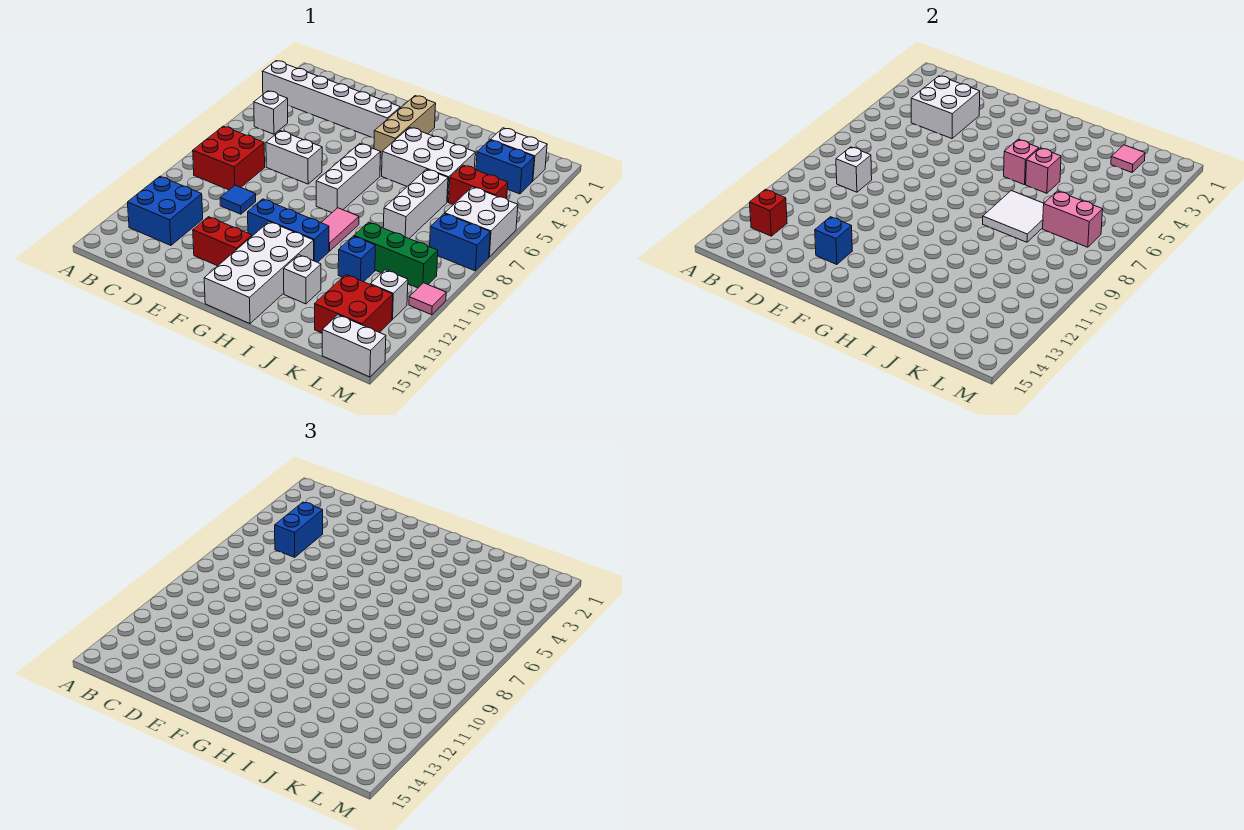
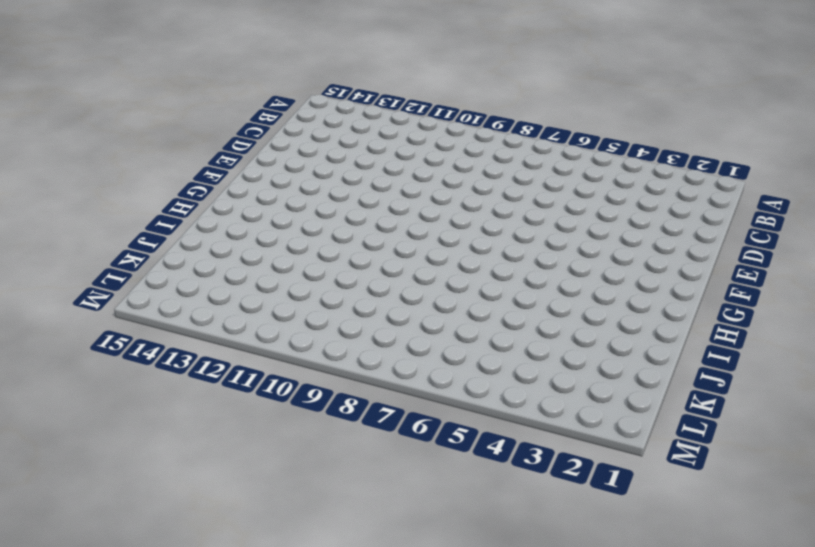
none -> white brick A3:F3 level 1
none -> white brick B5 level 1
none -> red brick B8:C9 level 1
none -> blue brick B12:C13 level 1

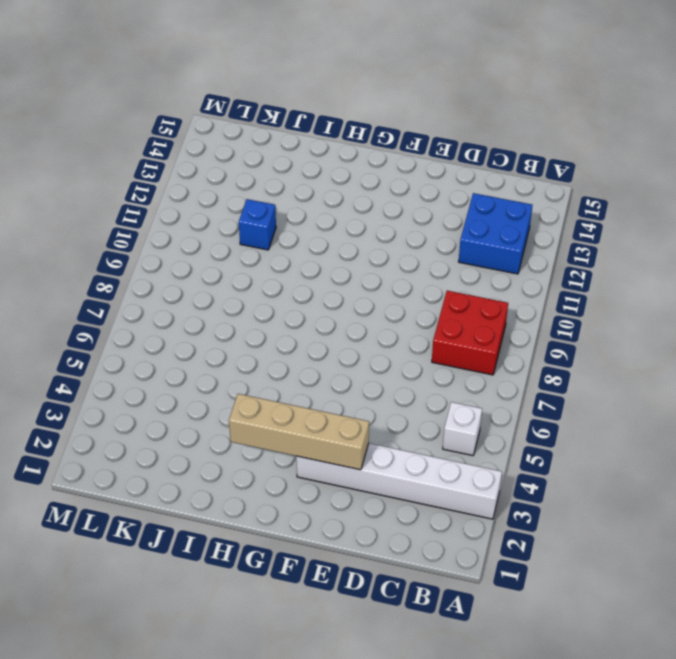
tan brick E3:H3 level 2 -> none
none -> white brick D7:E7 level 1
none -> blue tile D10 level 1
none -> red brick E13:F13 level 1
none -> blue brick F11:H11 level 1

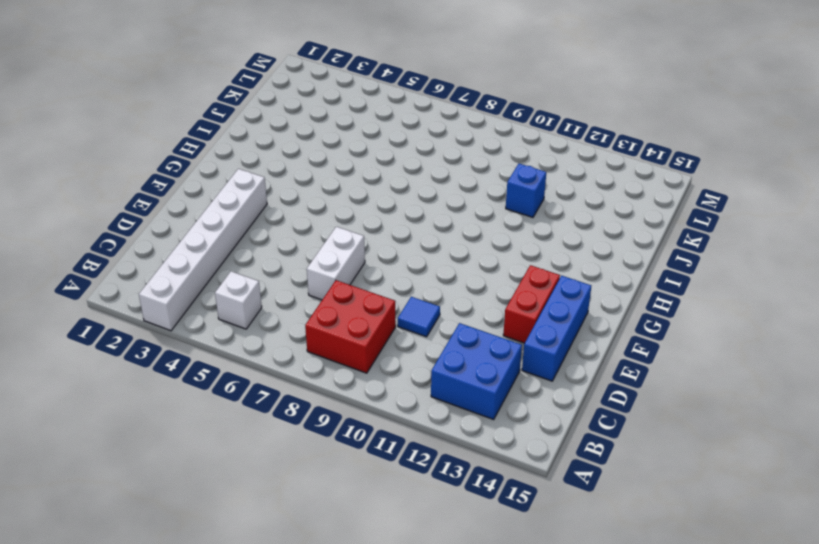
blue brick D14:F14 level 1 -> blue brick F11:H11 level 1
none -> tan brick G2:G4 level 1
none -> white brick G6:G8 level 1
none -> white brick G12:H15 level 1
none -> white brick H4:J5 level 1

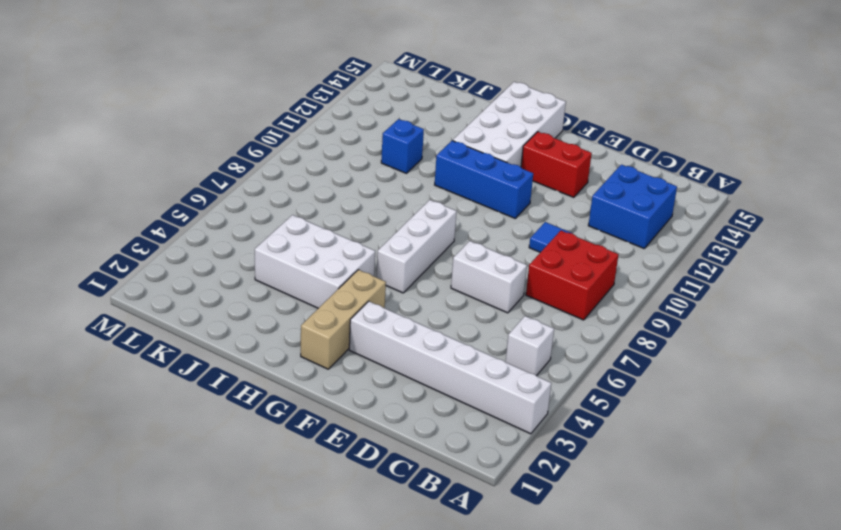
none -> pink tile H9:H10 level 1
none -> white brick I13 level 1
none -> white brick J6:J8 level 1
none -> green brick J10:L10 level 1

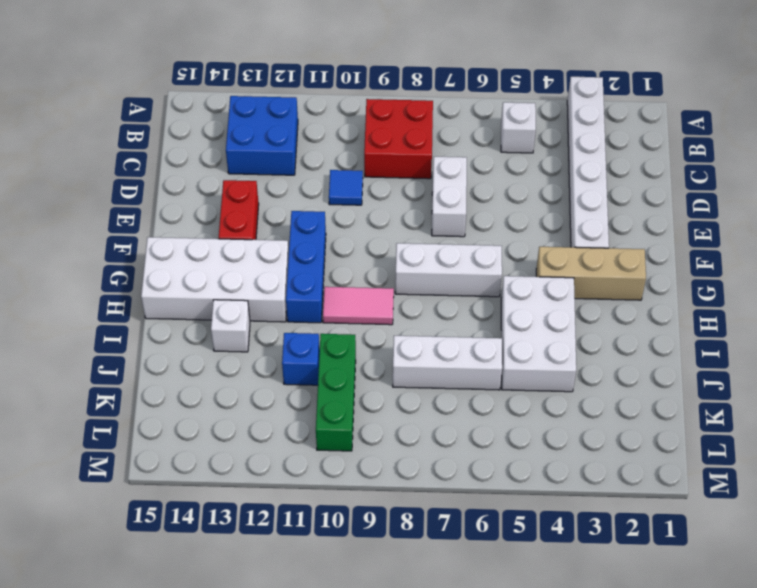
none -> white brick K2:L2 level 1
none -> blue brick K3:L3 level 1
none -> red brick K5:L5 level 1
none -> red brick K13:L14 level 1

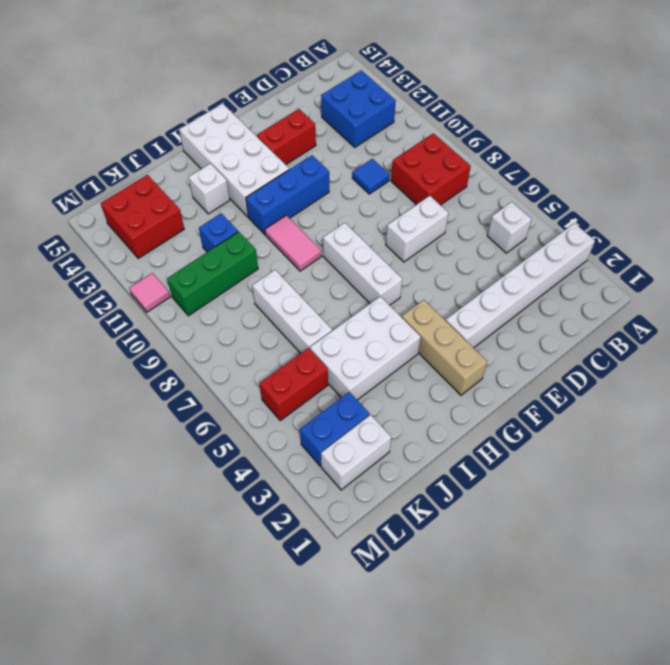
none -> white brick L6:M7 level 1
none -> blue brick L8:M8 level 1
none -> white brick L12 level 1
none -> white brick L15:M15 level 1

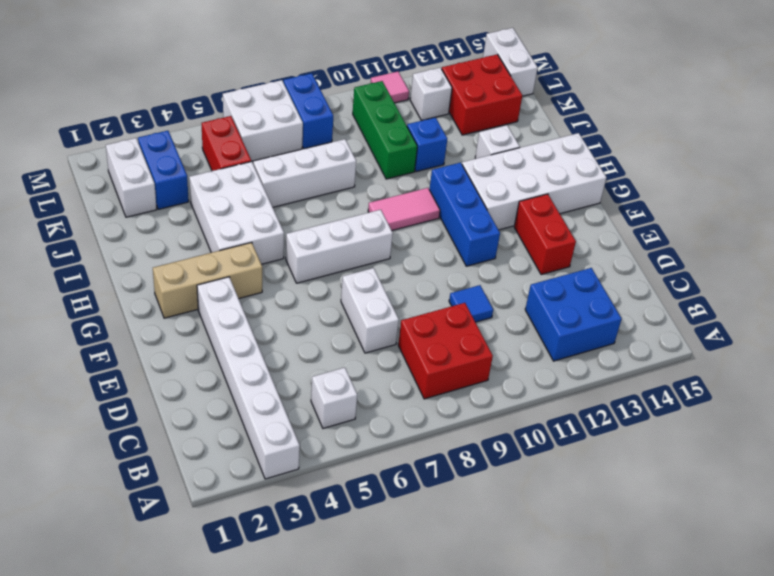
none -> red brick B13 level 2
none -> white brick C3:D4 level 2
none -> white brick C9 level 2
none -> blue brick E13 level 2

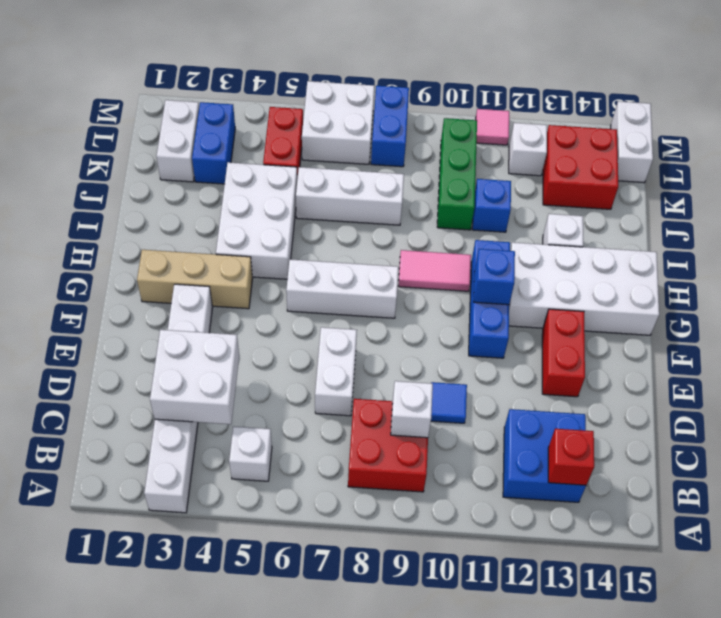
blue brick G11 level 2 -> blue brick E13 level 2
none -> pink brick H5 level 2
none -> pink brick I5 level 2
none -> white tile I7:J8 level 2
none -> pink tile K2 level 2

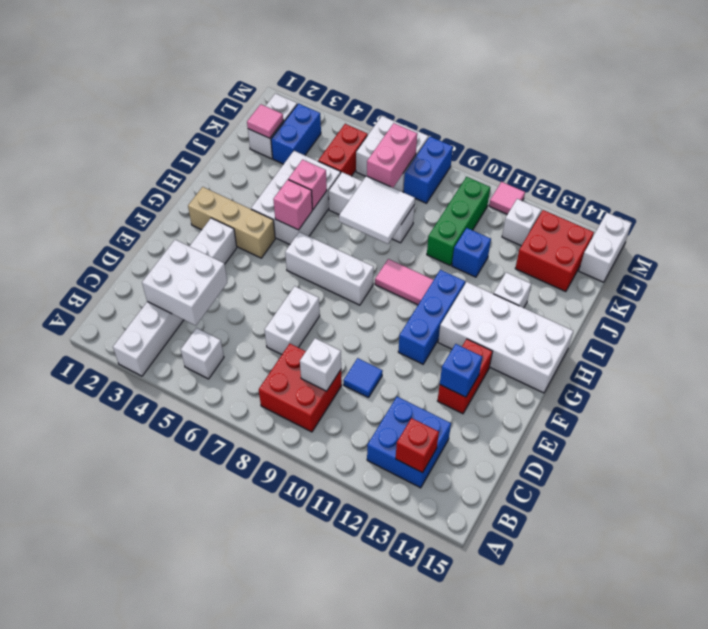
none -> blue brick C4:C5 level 3

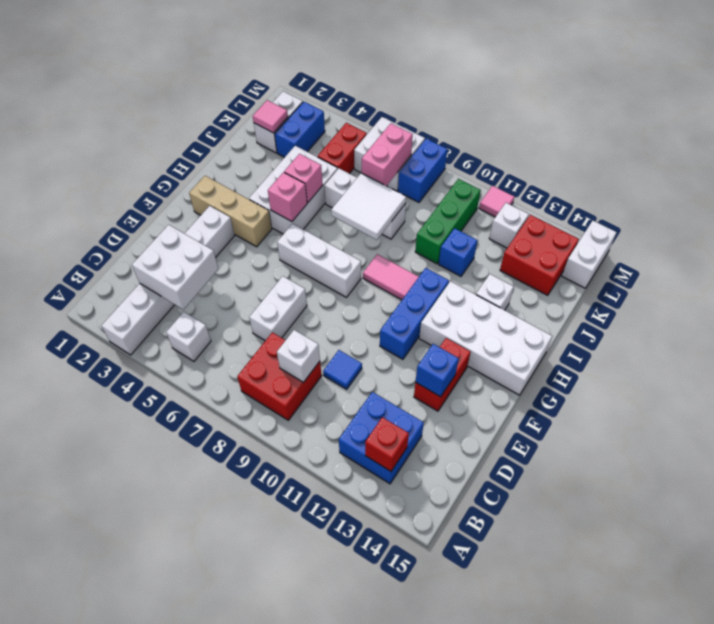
none -> blue brick C4:C5 level 3

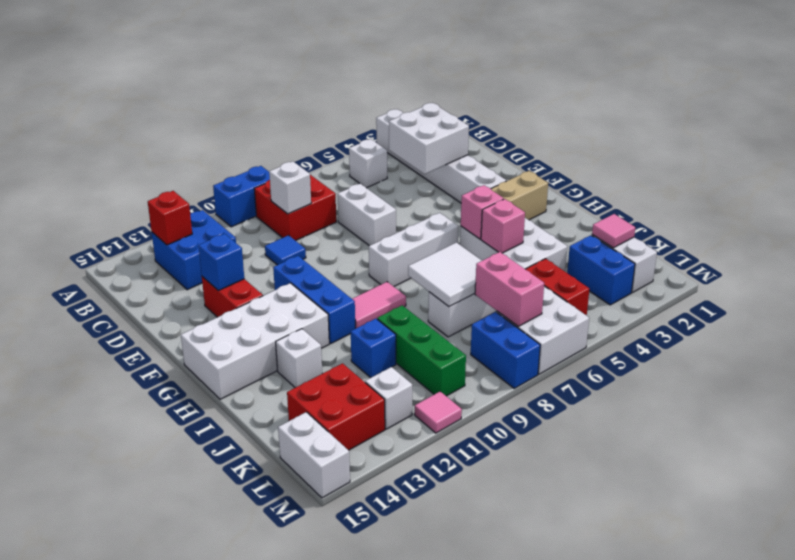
blue brick A9:A10 level 1 -> blue brick C4:C5 level 3

